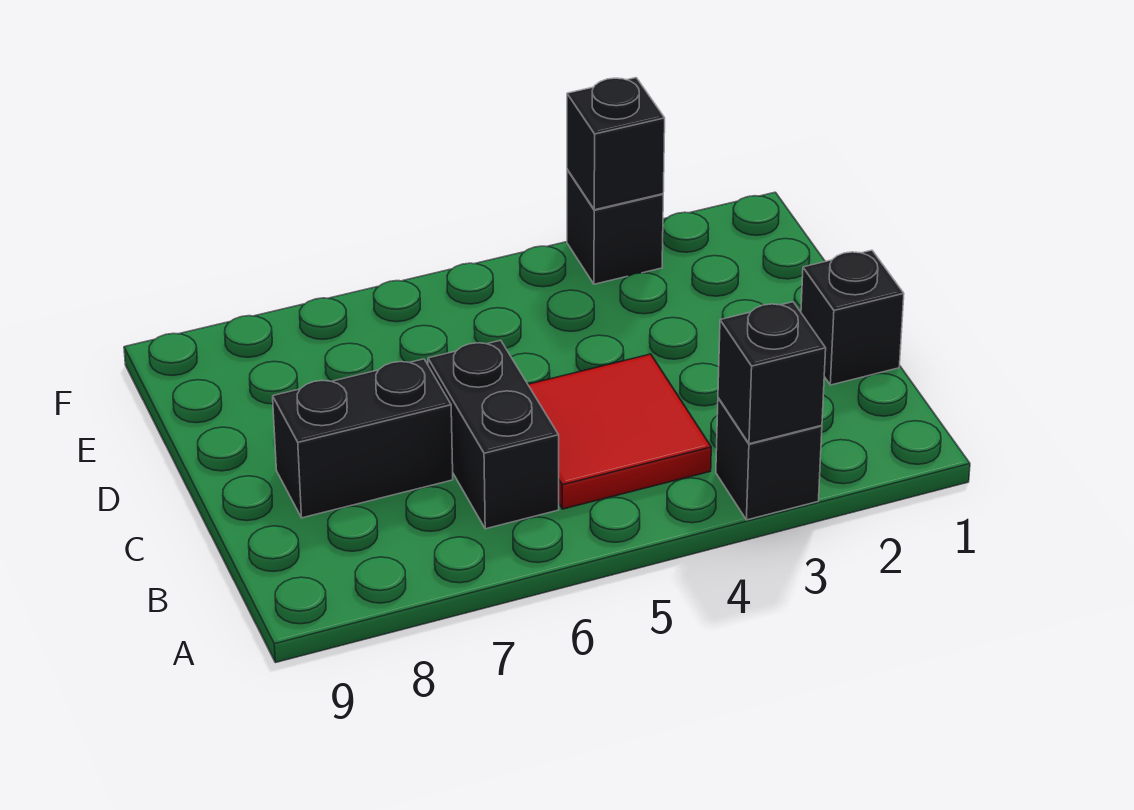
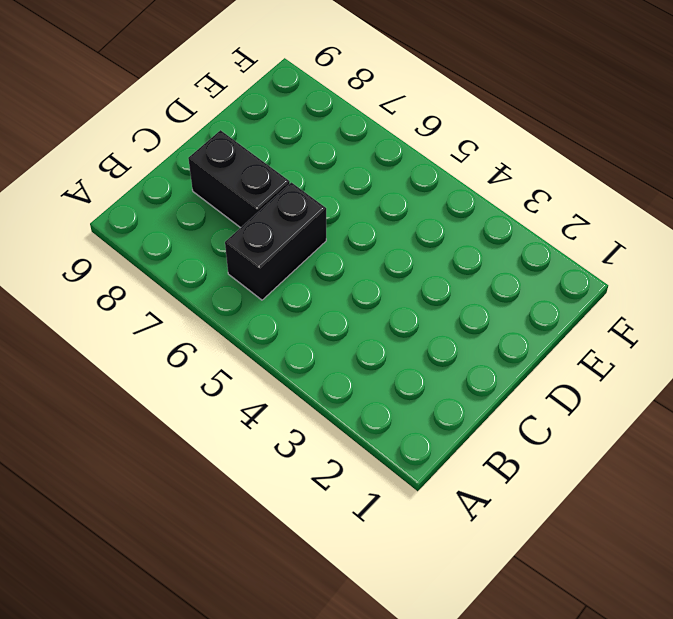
none -> black brick A3 level 1
none -> red tile B4:C5 level 1

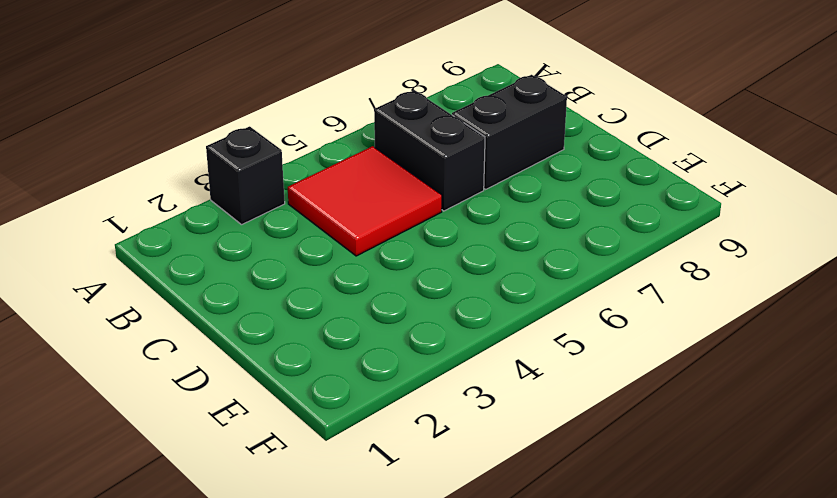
none -> black brick C1 level 1
none -> black brick F3 level 1

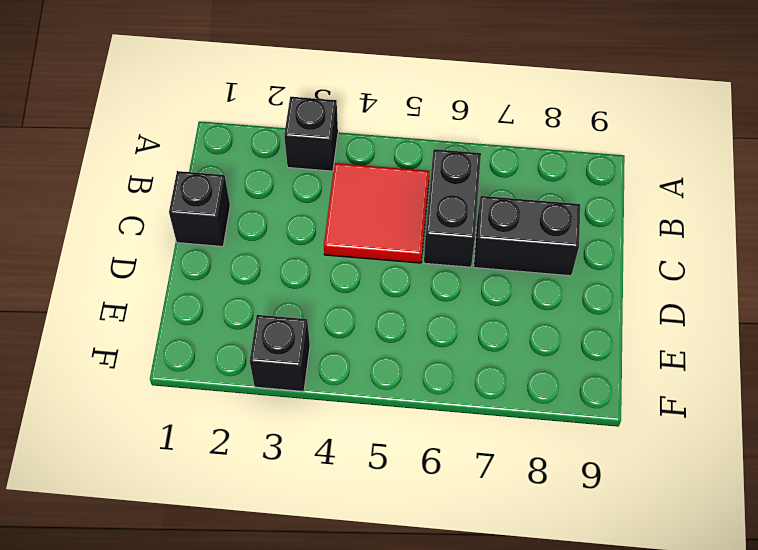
none -> black brick A3 level 2
none -> black brick F3 level 2

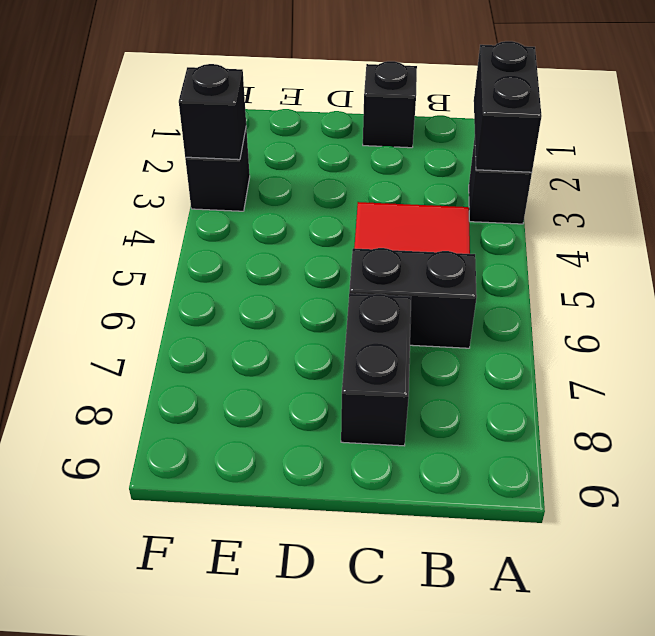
black brick A2:A3 level 2 -> black brick A3 level 2

